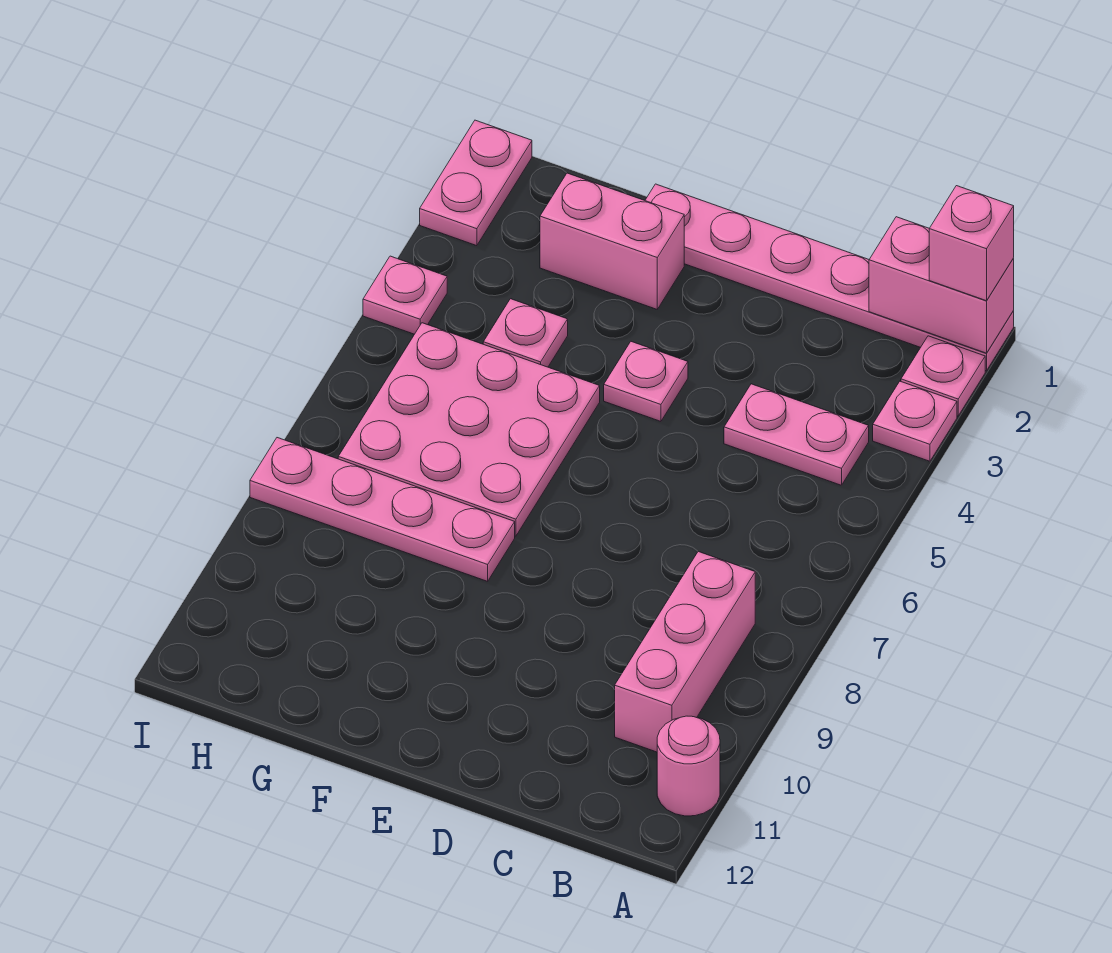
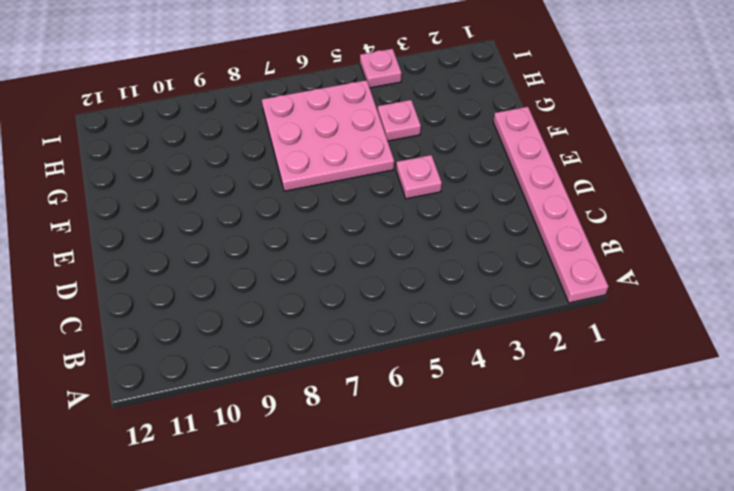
none -> pink plate A2 level 1
none -> pink plate A3 level 1
none -> pink round brick A11 level 1

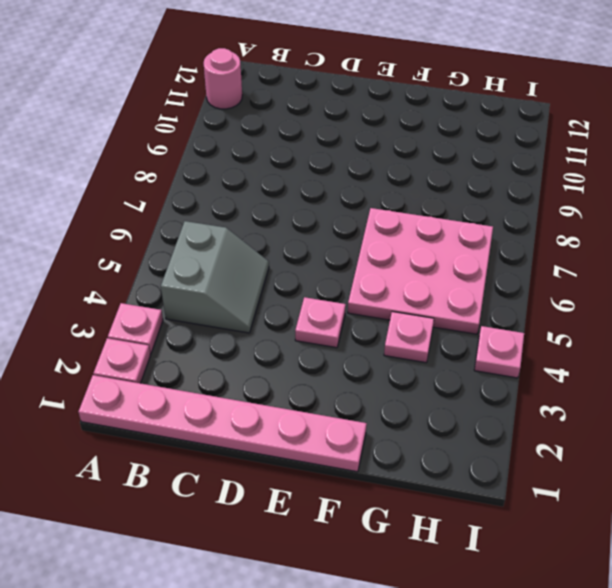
grey slope B4:C5 level 1 top B -> pink plate B4:C4 level 1
none -> pink brick B8:B10 level 1
none -> pink brick F2:G2 level 1
none -> pink plate F8:I8 level 1

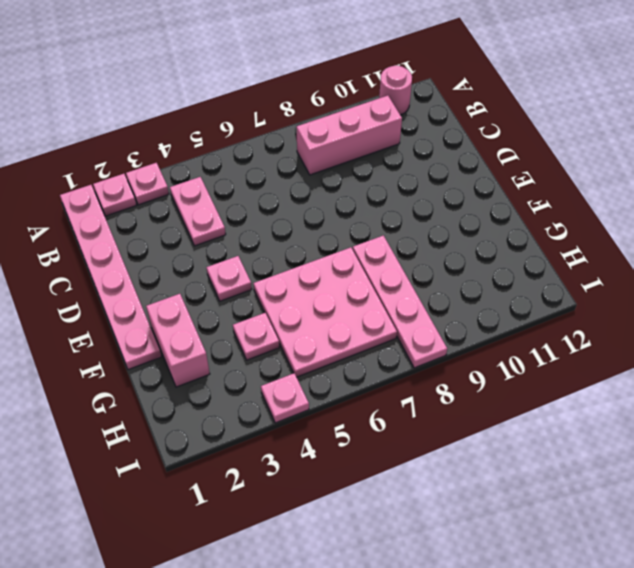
none -> pink plate I1:I2 level 1
none -> pink brick A1:B1 level 2
none -> pink brick A1 level 3

